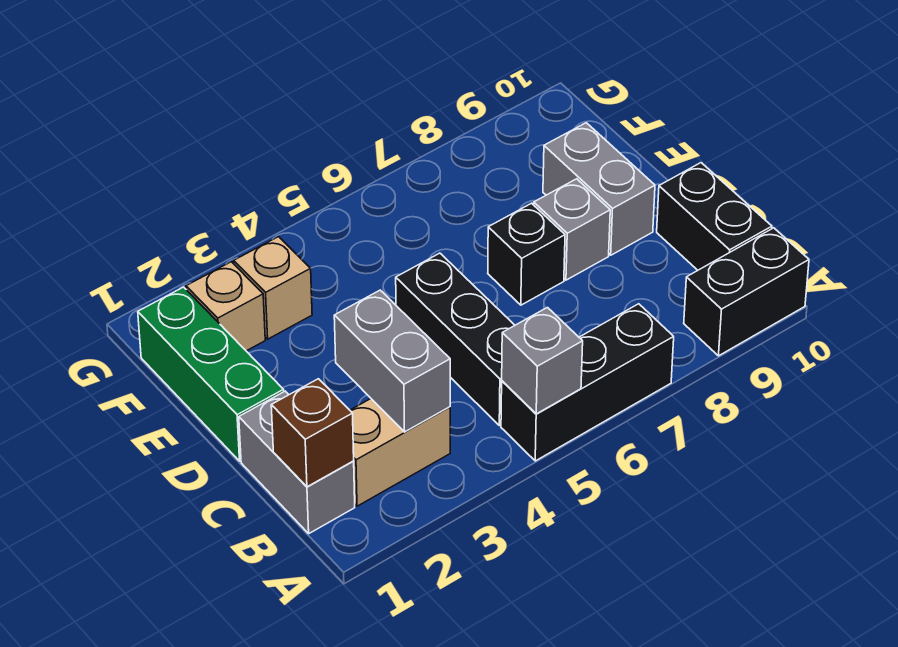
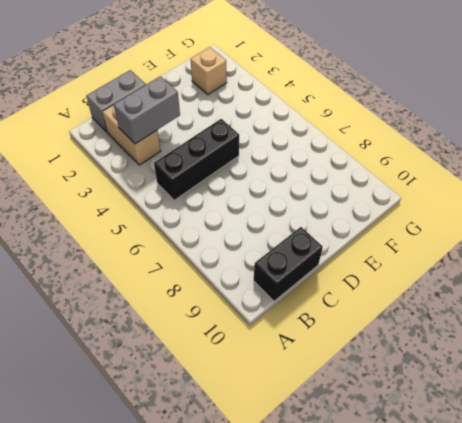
none -> black brick A5:A7 level 1
none -> black brick A9:A10 level 1
none -> green brick D1:F1 level 1

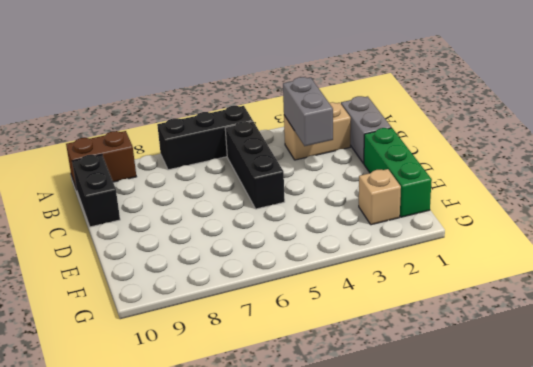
brown brick A9:A10 level 1 -> black brick A9:A10 level 1
none -> black brick D7 level 1
none -> grey brick D8 level 1
none -> grey brick D9:E9 level 1

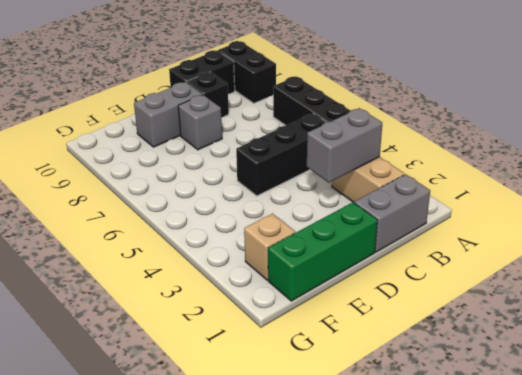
black brick C9 level 1 -> black brick D7 level 1
none -> tan brick F3 level 1
none -> grey brick A5 level 2
none -> brown brick B1 level 2

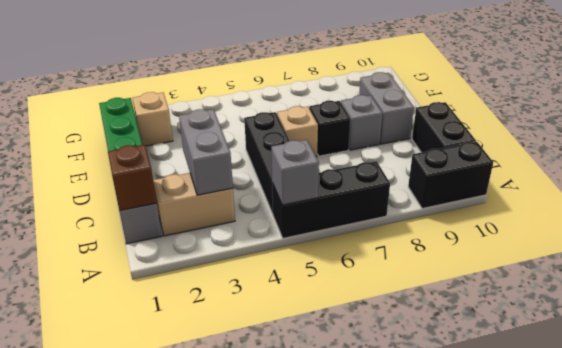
tan brick D6 level 1 -> tan brick F3 level 1

